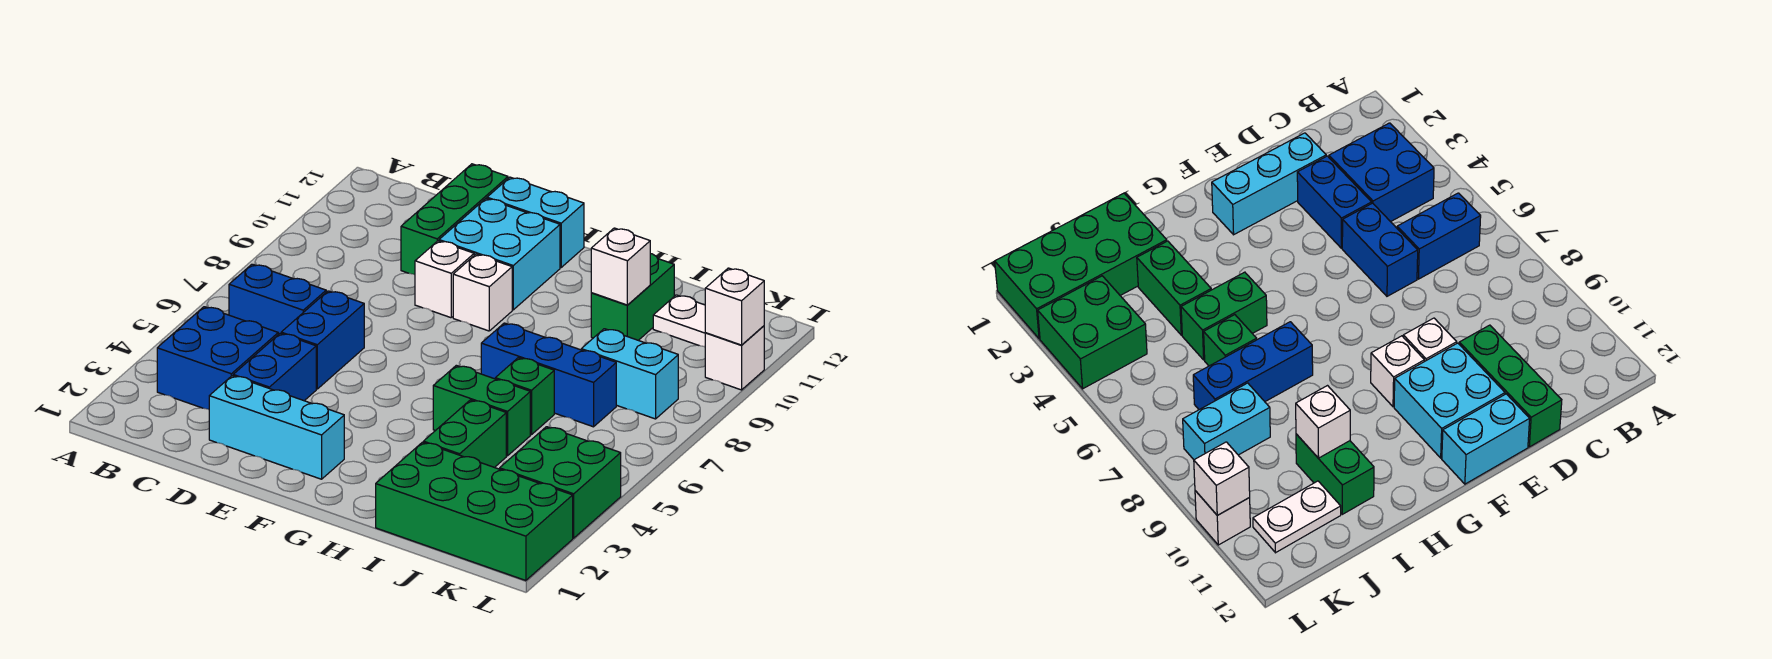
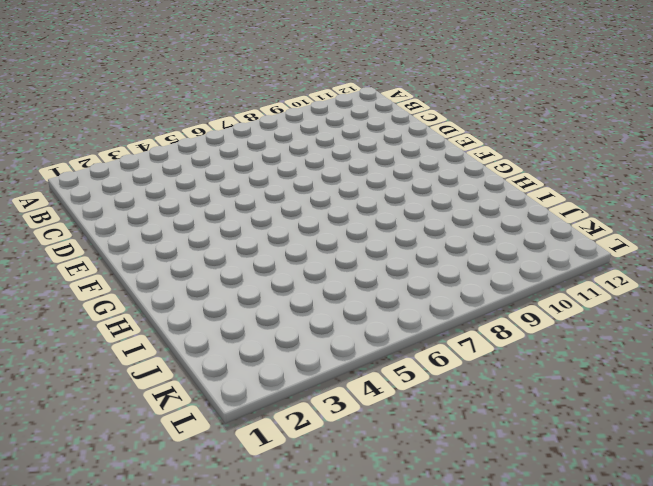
none -> blue brick B3:C4 level 1
none -> blue brick B6:C6 level 1
none -> cyan brick D2:F2 level 1

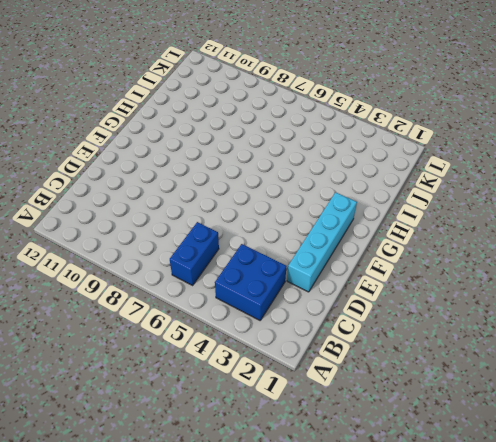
cyan brick D2:G2 level 1 -> cyan brick D2:F2 level 1
none -> blue brick D3:D4 level 1
none -> blue brick D5:D6 level 1
none -> green brick D10:D12 level 1

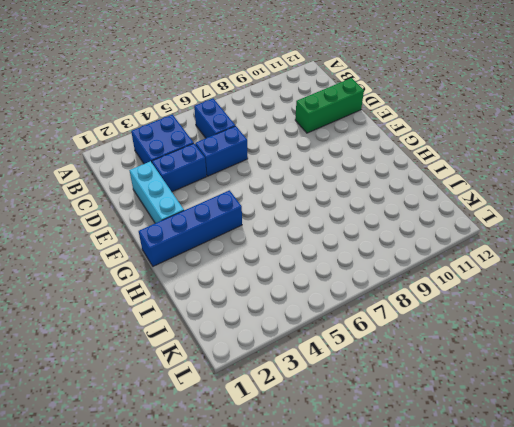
blue brick G1:G4 level 1 -> none
none -> white brick E9 level 1
none -> cyan brick E10:F11 level 1
none -> cyan brick E12:F12 level 1

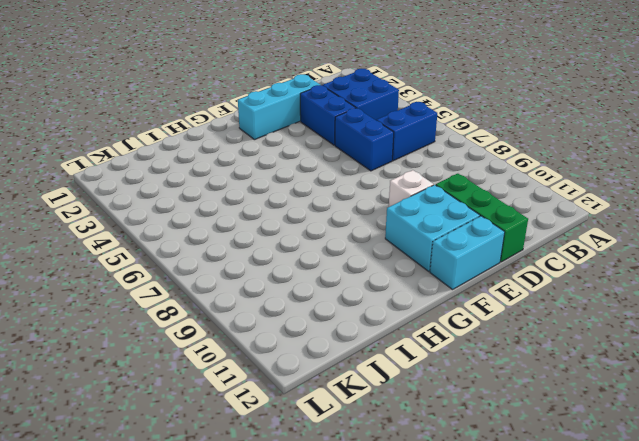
none -> white brick F9 level 1
none -> green brick H5:I5 level 1
none -> blue brick H7:J7 level 1

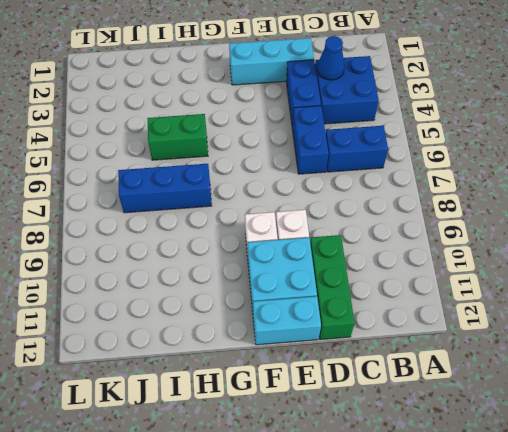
blue cone C3 level 2 -> none
none -> green brick I1:L2 level 1
none -> green brick I3:I4 level 1
none -> green brick I6 level 1

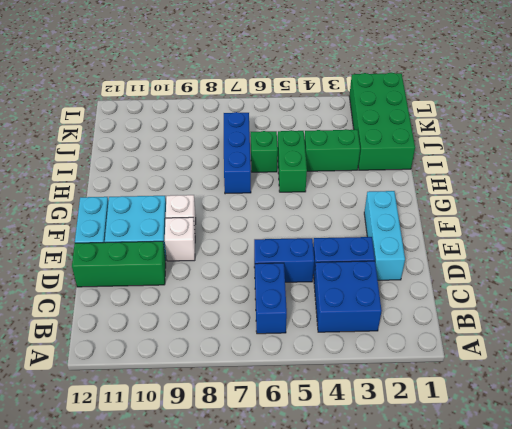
none -> green brick I10:I11 level 1
none -> cyan brick J8:K8 level 1
none -> white plate J11:K11 level 1

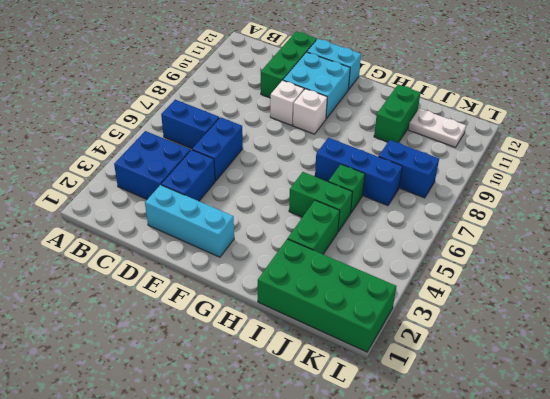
blue brick J8:K8 level 1 -> cyan brick J8:K8 level 1
none -> green brick K3:L4 level 1
none -> white brick L10 level 1
none -> white brick I10 level 2

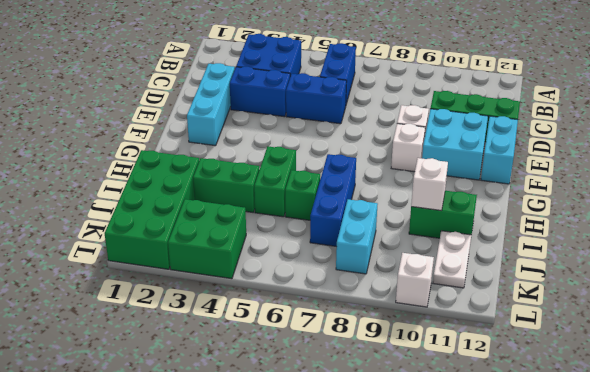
none -> white brick L10 level 2

